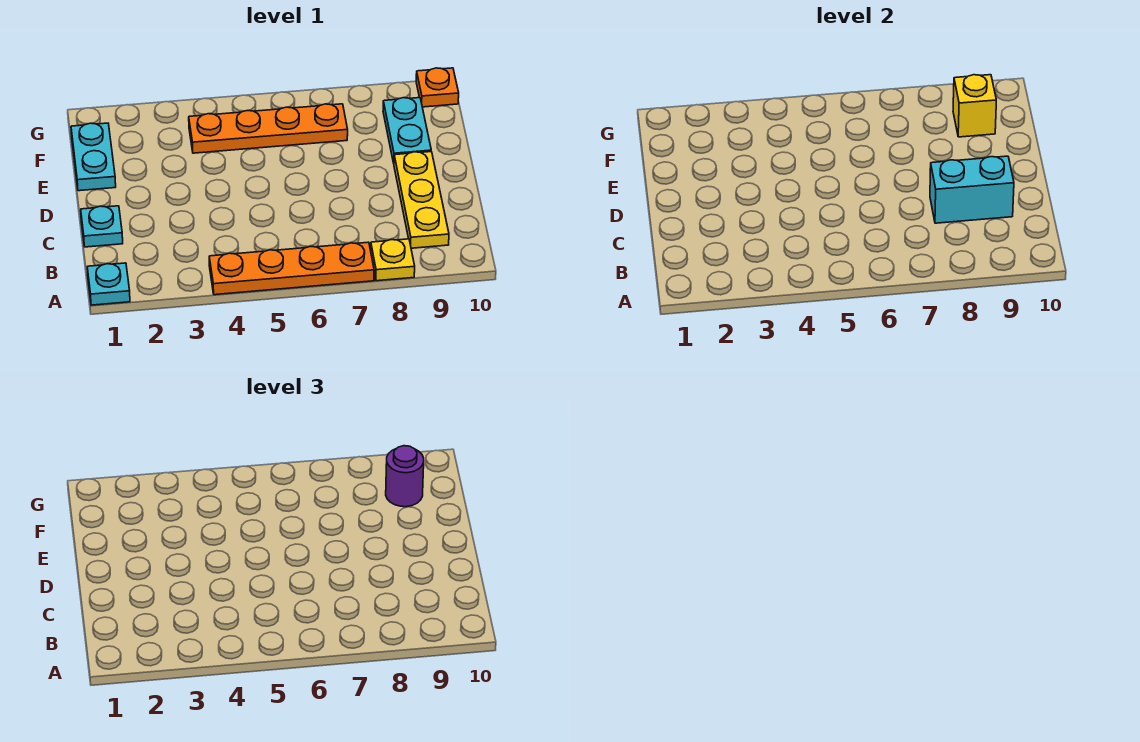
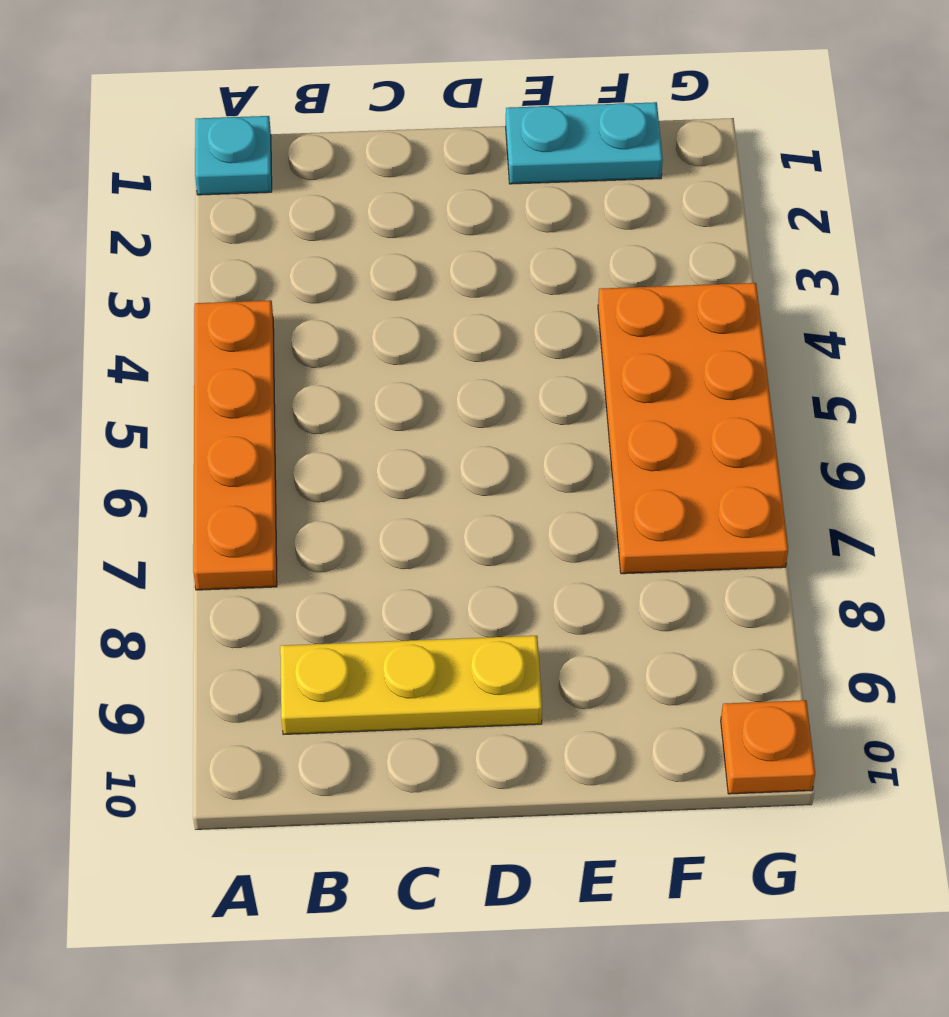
orange plate F4:G7 level 1 -> orange plate F4:F7 level 1
none -> yellow plate A8 level 1
none -> cyan plate C1 level 1
none -> cyan plate E9:F9 level 1

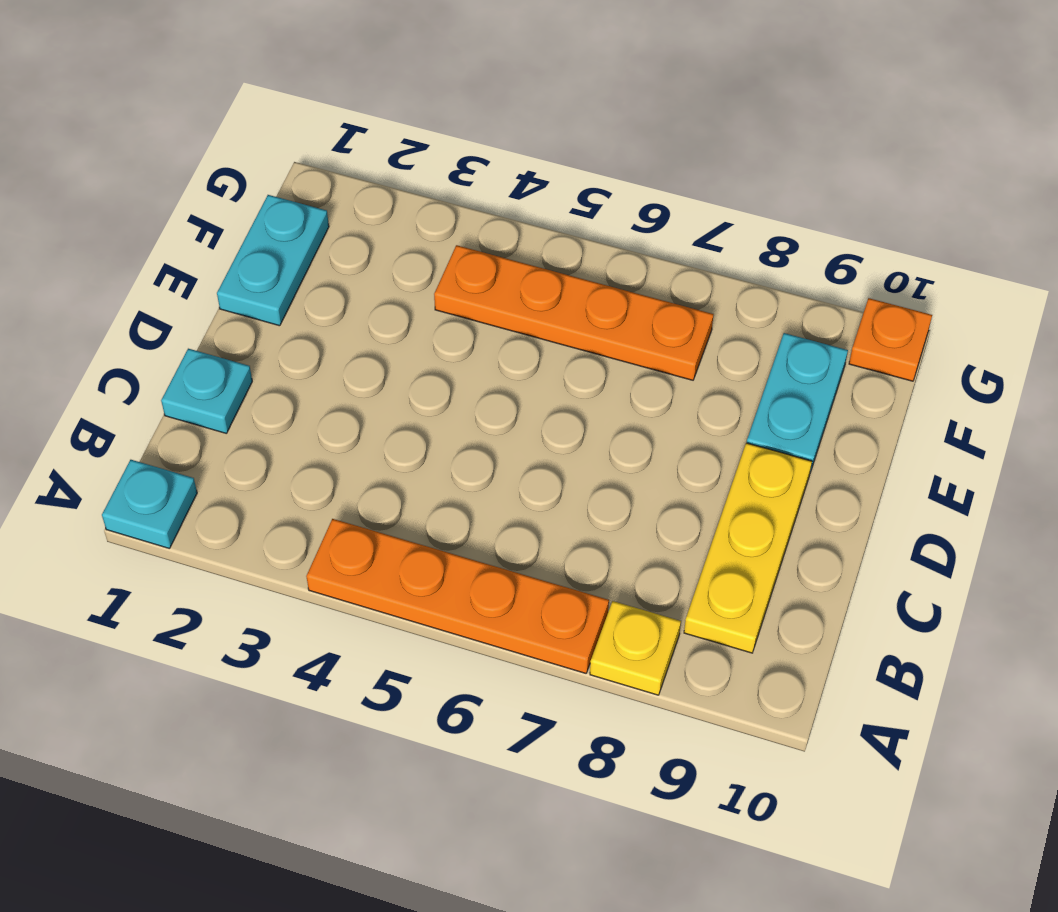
none -> cyan brick C8:C9 level 2
none -> yellow brick F9 level 2
none -> purple round brick F9 level 3

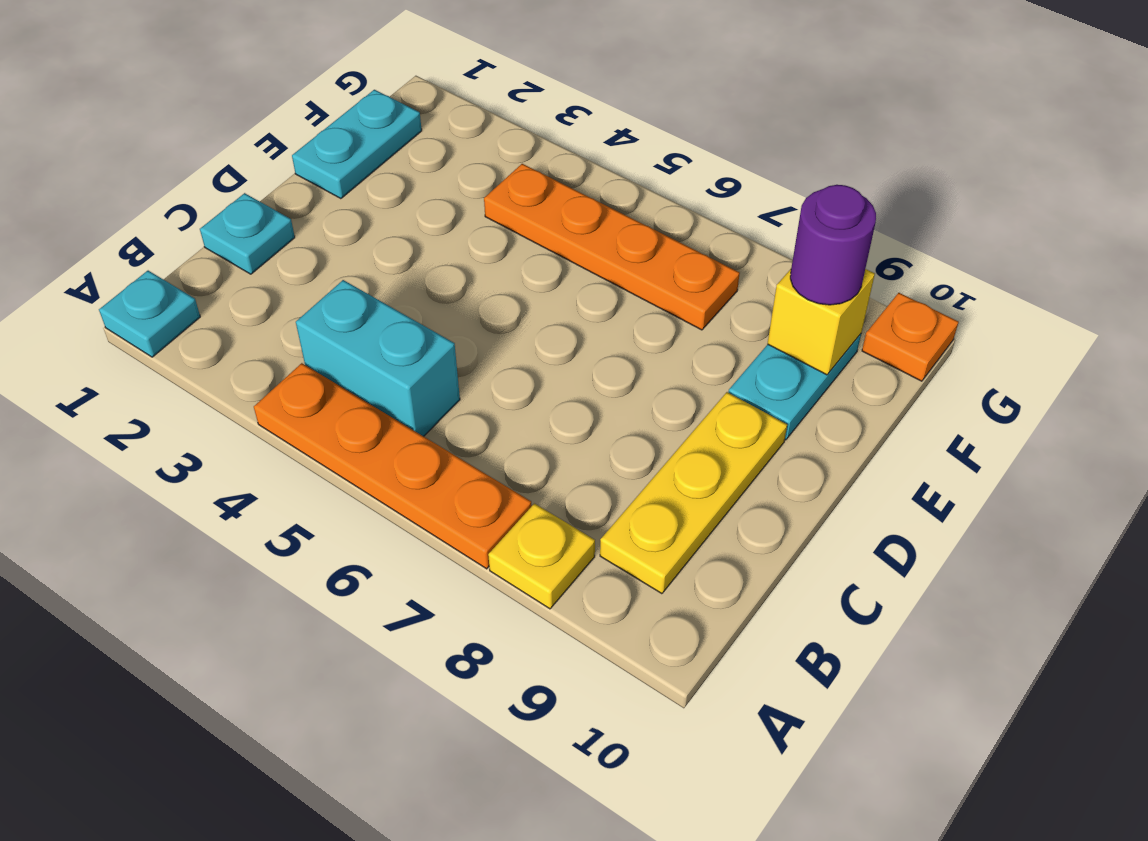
cyan brick B4:B5 level 1 -> cyan brick C8:C9 level 2

